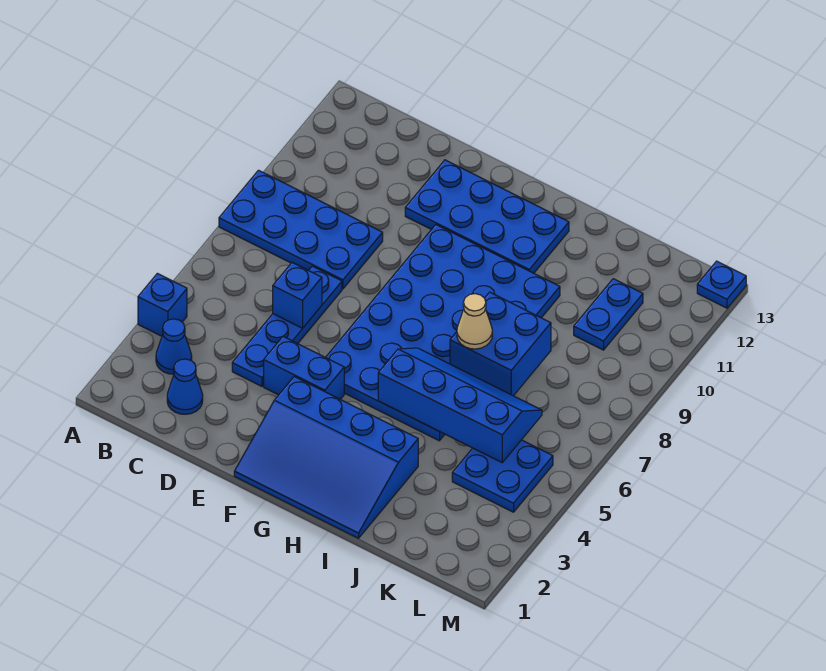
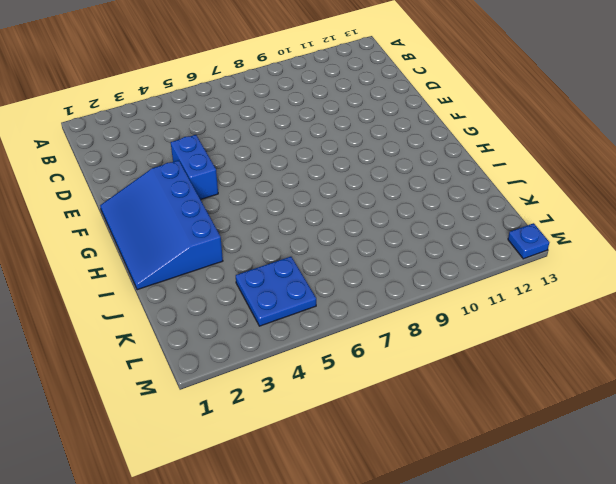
none -> blue brick A4 level 1
none -> blue plate A8:D9 level 1
none -> blue cone B3 level 1

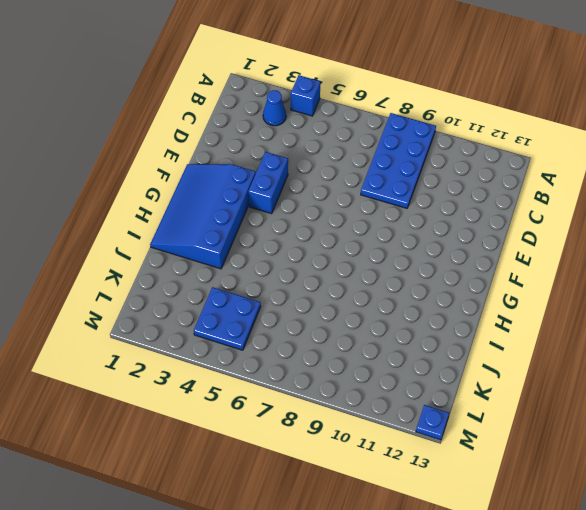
none -> blue cone C2 level 1
none -> blue plate D4:D7 level 1
none -> blue plate E11:H12 level 1

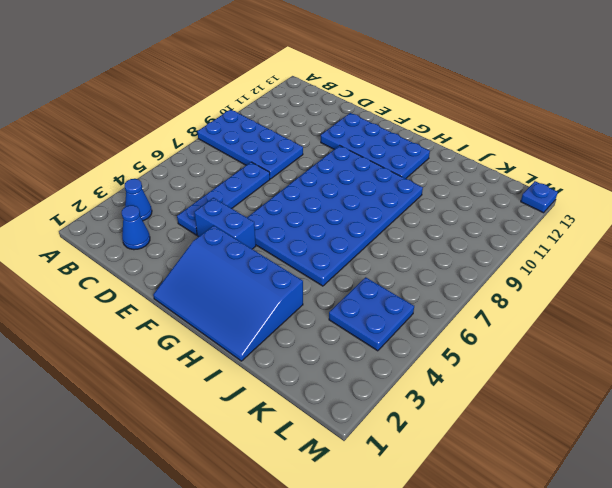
none -> blue brick A4 level 1
none -> blue plate K10:K11 level 1
none -> blue brick D6 level 2

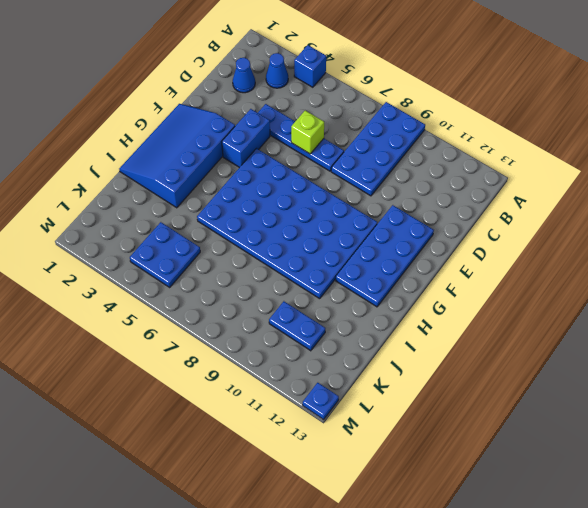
lime brick D6 level 2 -> blue brick D6 level 2
none -> blue slope H5:K6 level 2 top 5
none -> blue brick I7:J8 level 2
none -> tan cone I7 level 3

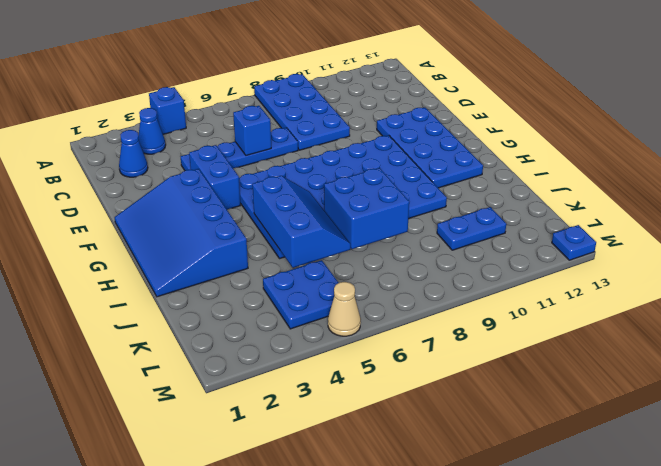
blue slope H5:J6 level 2 top 5 -> blue slope H5:K6 level 2 top 5
tan cone M5 level 1 -> tan cone I7 level 3

